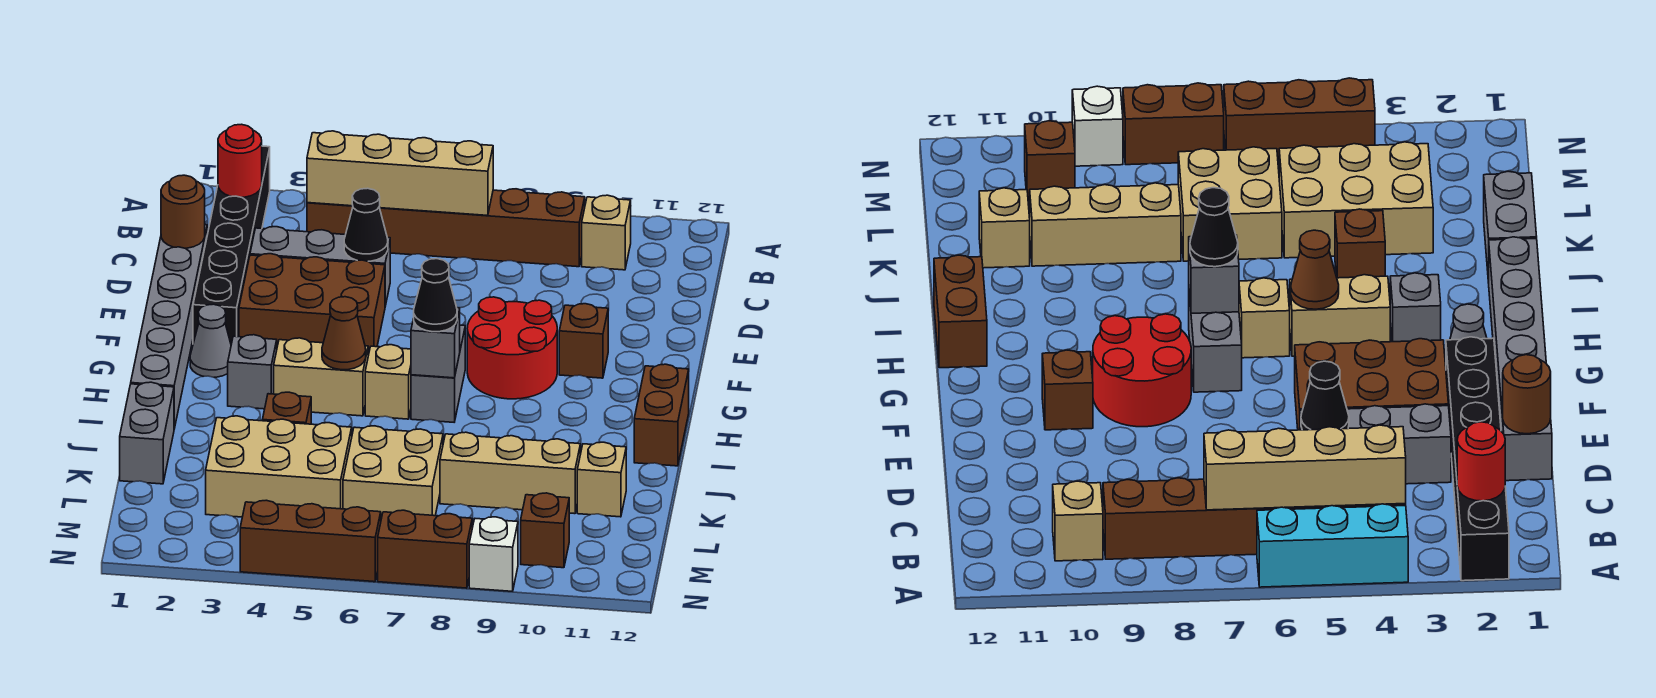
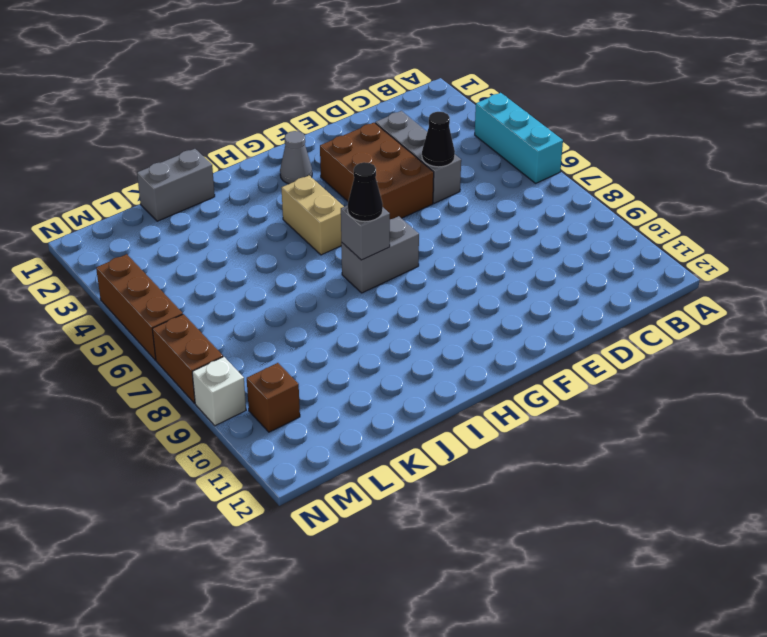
none -> black brick A2:F2 level 1
none -> brown brick B4:B9 level 1
none -> tan brick B10 level 1
none -> grey brick D1:I1 level 1

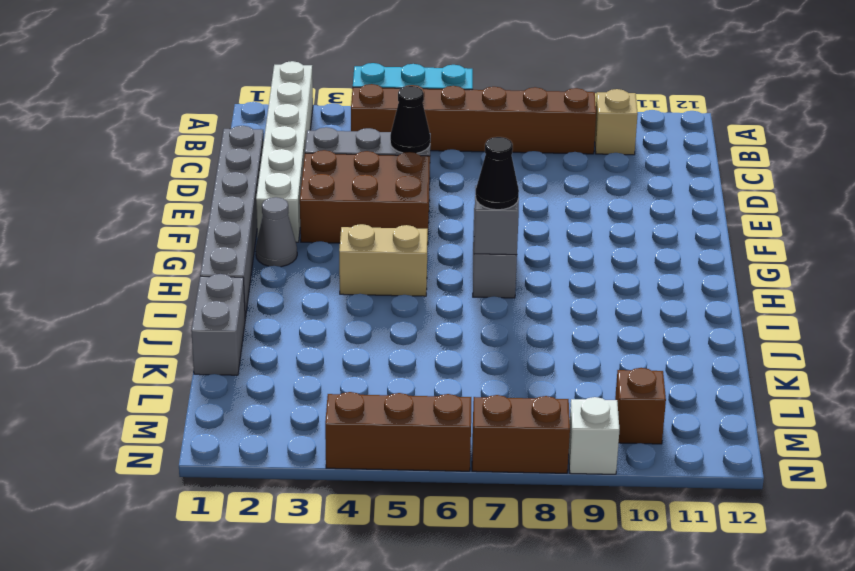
white brick A2:F2 level 1 -> black brick A2:F2 level 1
none -> red round brick F8:G9 level 1
none -> brown brick F10 level 1
none -> grey brick H3 level 1
none -> tan brick H6 level 1

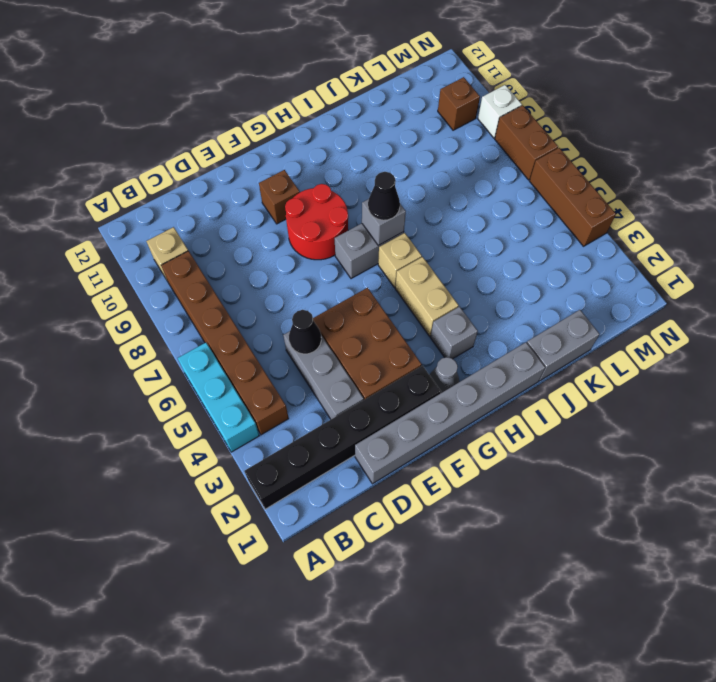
none -> brown brick H12:I12 level 1
none -> brown brick J4 level 1
none -> tan brick K3:L5 level 1
none -> tan brick K6:L7 level 1

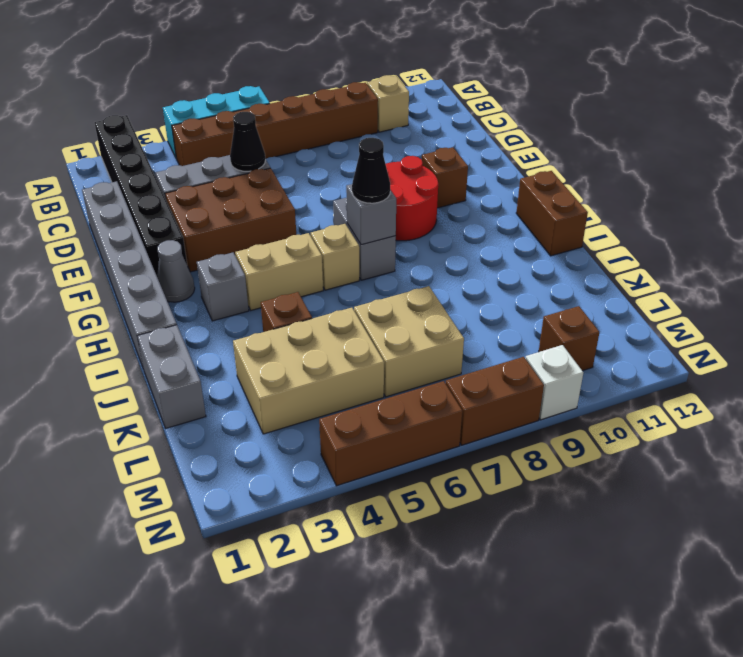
none -> tan brick K8:K10 level 1
none -> tan brick K11 level 1
none -> red round brick B2 level 2
none -> tan brick B4:B7 level 2

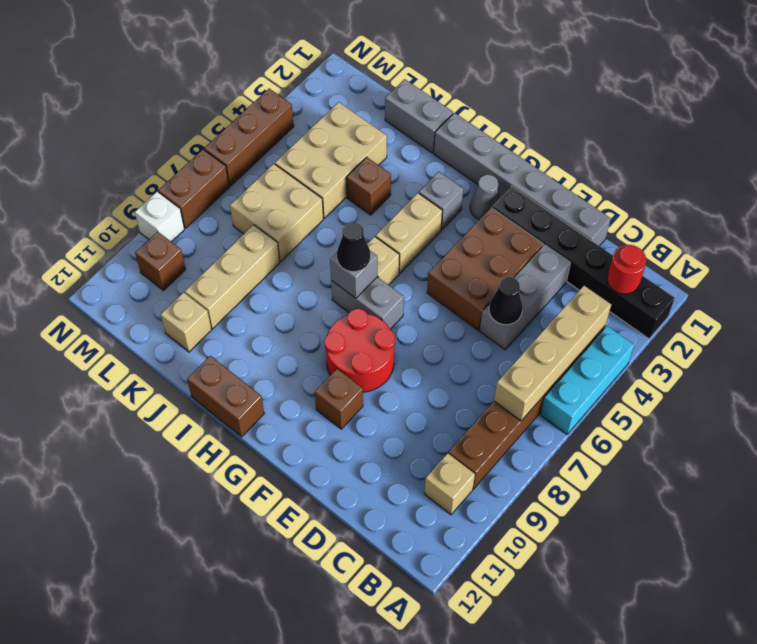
none -> brown round brick D1 level 2
none -> brown cone H5 level 2

